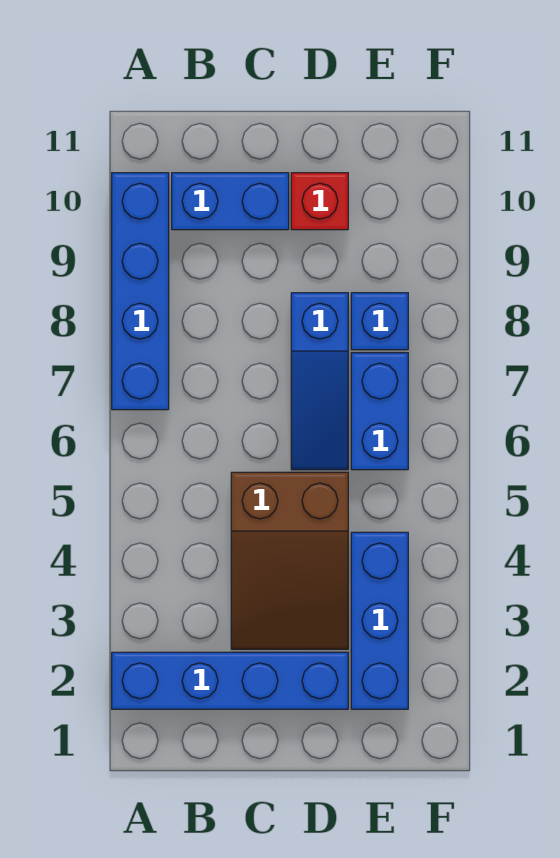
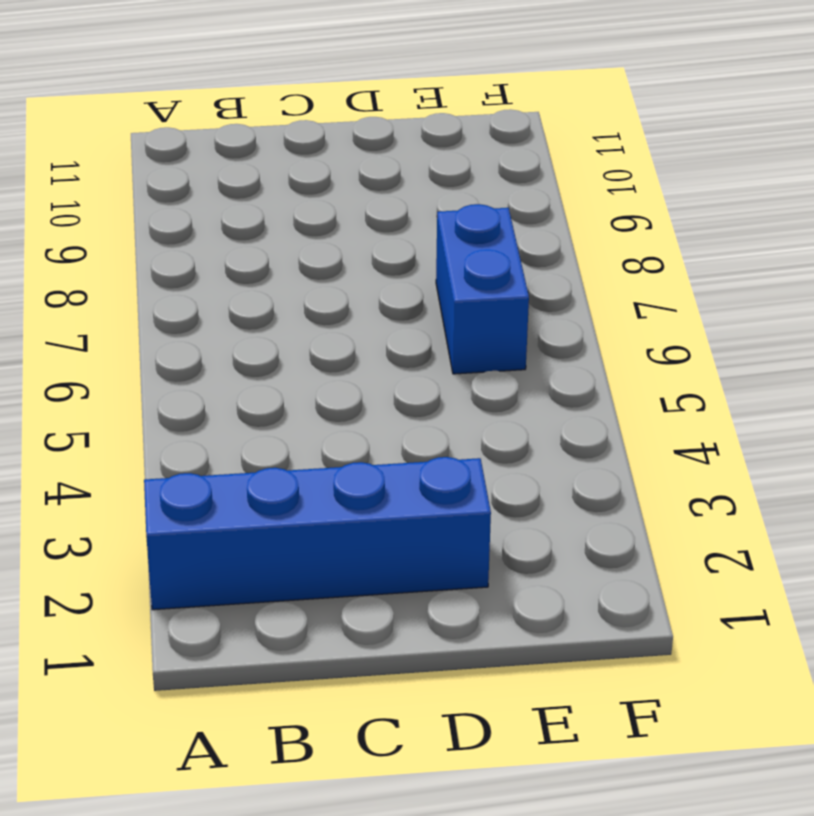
none -> blue brick A7:A10 level 1
none -> blue brick B10:C10 level 1

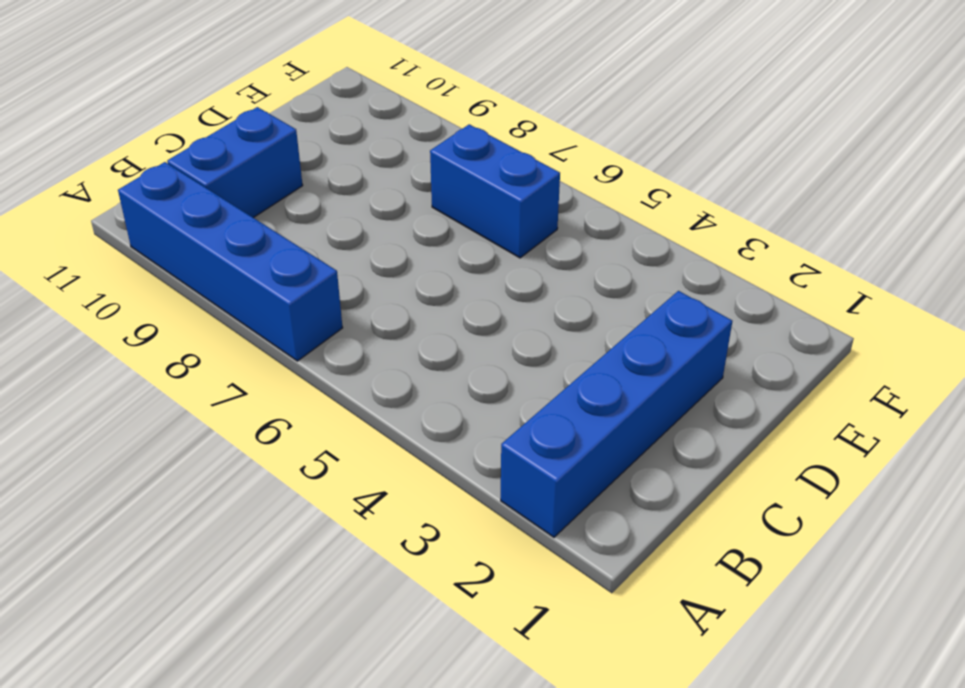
none -> brown slope C3:D5 level 1 top 5
none -> blue slope D6:D8 level 1 top 8

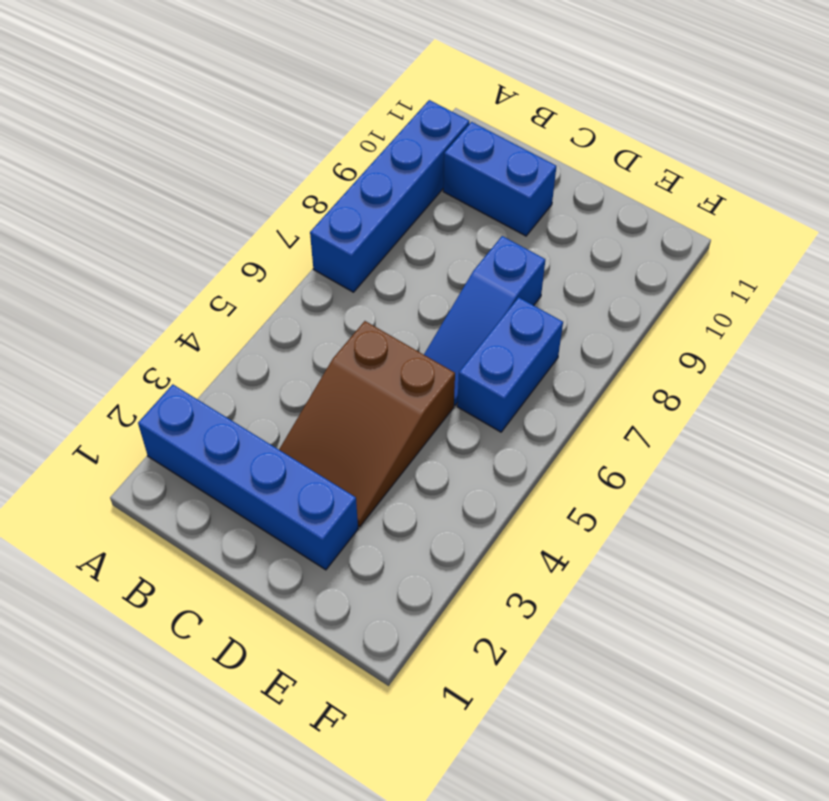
none -> red brick D10 level 1
none -> blue brick E2:E4 level 1

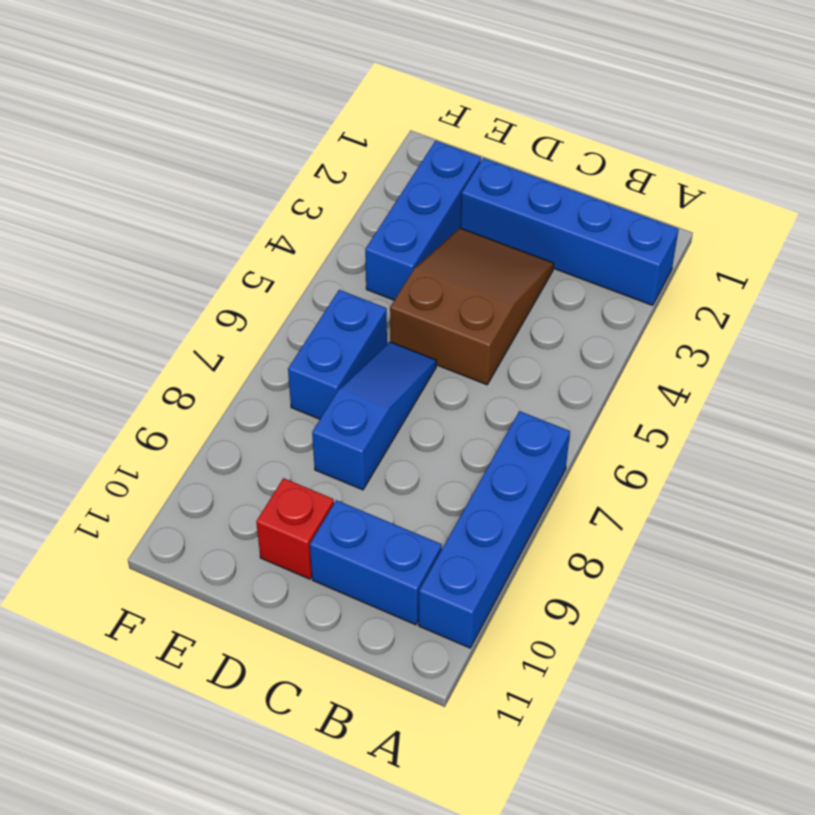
none -> blue brick E8 level 1

